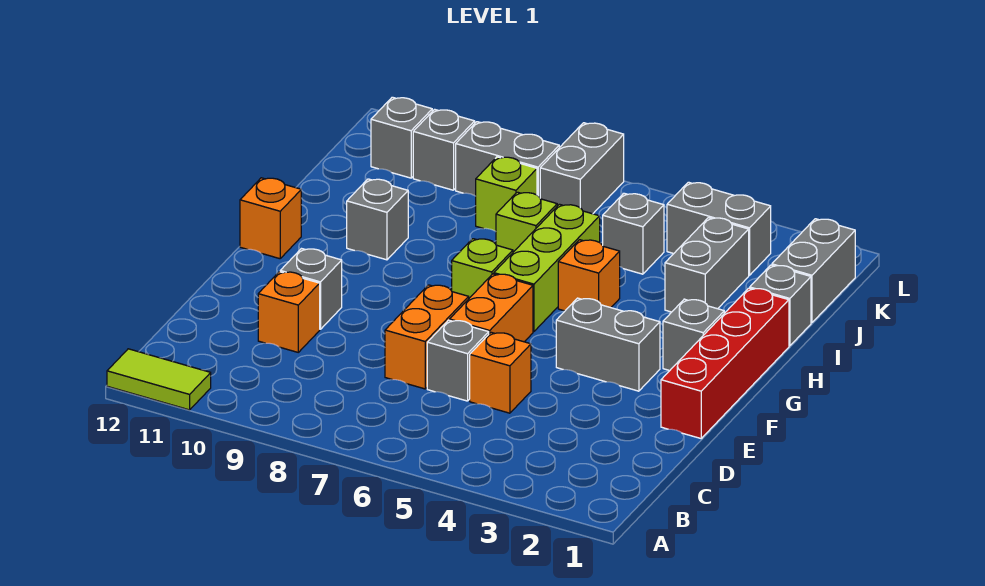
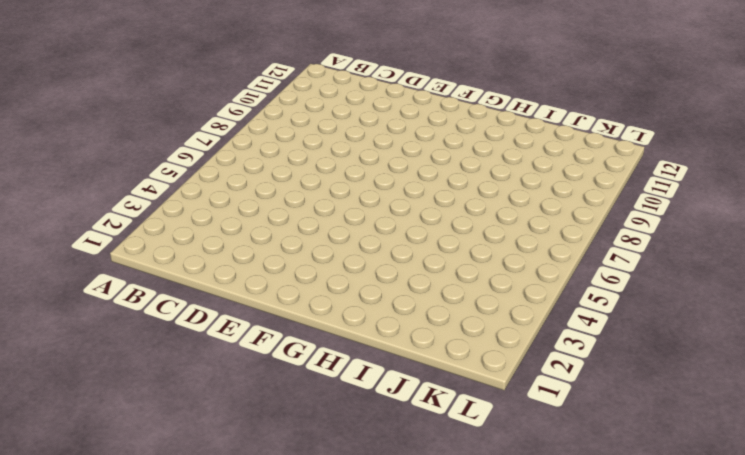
none -> lime tile A11:A12 level 1
none -> orange brick D5 level 1
none -> grey brick D6 level 1

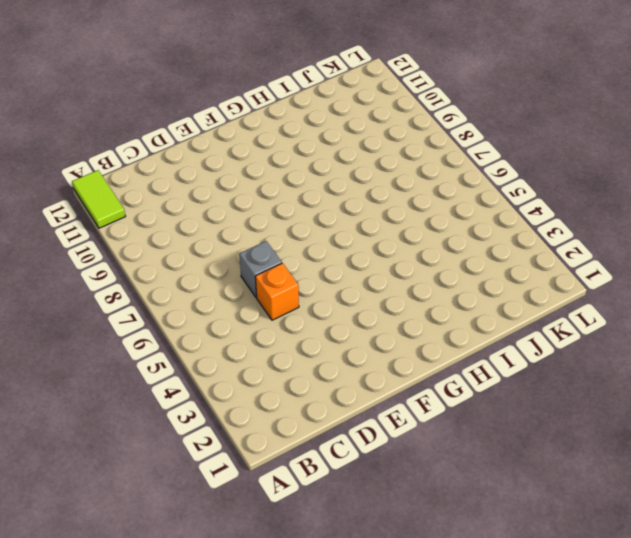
none -> orange brick D7:E7 level 1
none -> orange brick D10 level 1
none -> red brick E1:H1 level 1

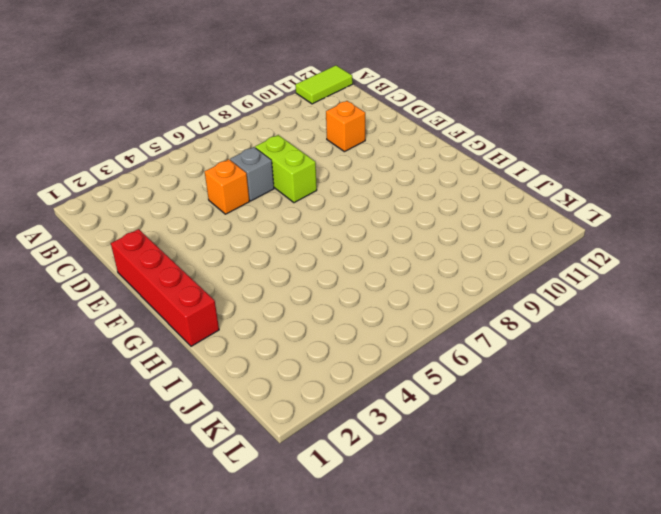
lime brick D7:E7 level 1 -> orange brick D7:E7 level 1
none -> orange brick E6:F6 level 1
none -> grey brick E10 level 1
none -> grey brick F3:F4 level 1

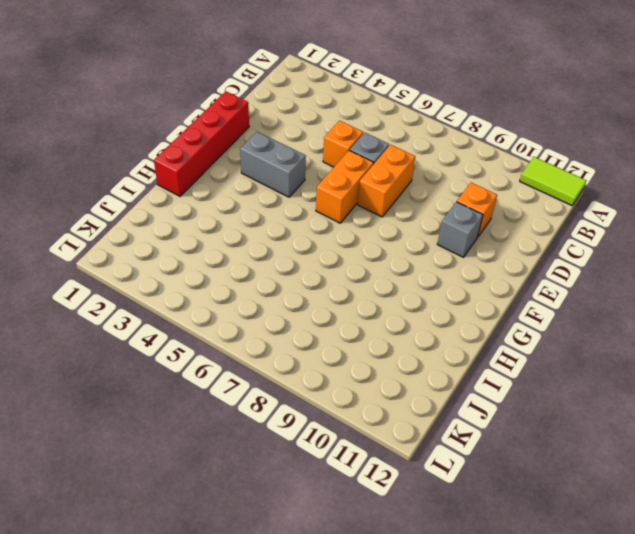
none -> grey brick G2 level 1
none -> lime brick G6:I6 level 1
none -> lime brick G7 level 1

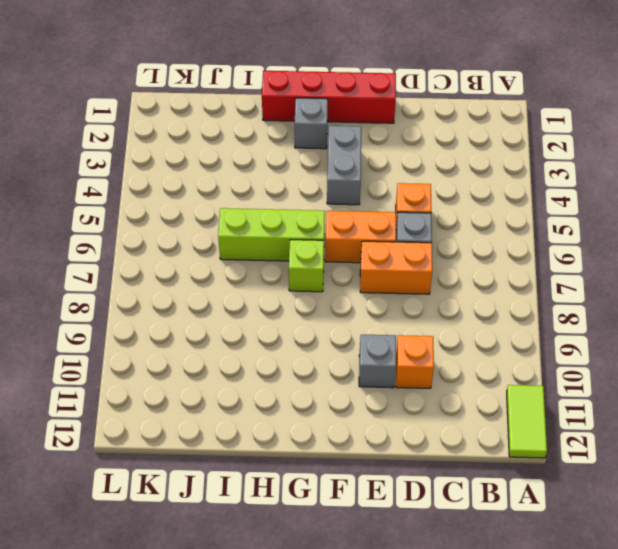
none -> orange brick G12 level 1
none -> orange brick H5 level 1
none -> grey brick H10 level 1

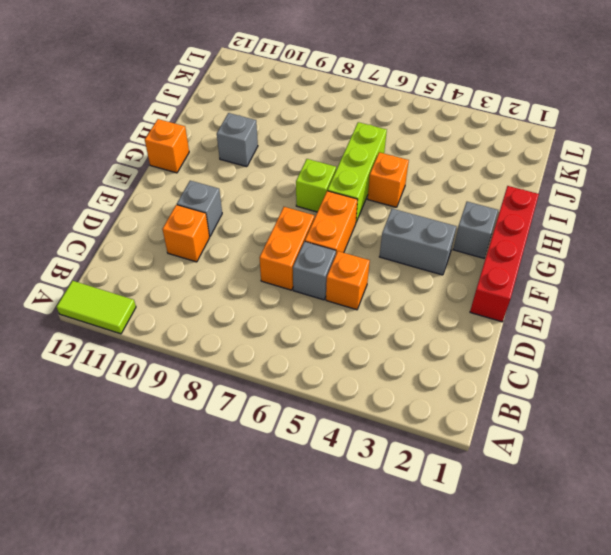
none -> grey brick I1 level 1
none -> grey brick I3:J3 level 1
none -> lime brick I7 level 1

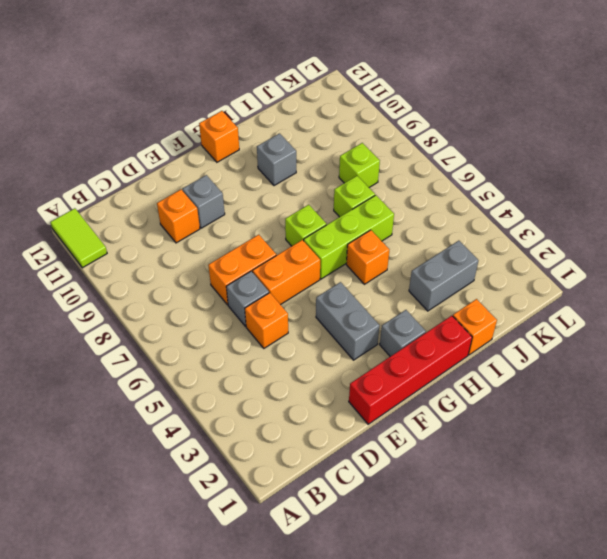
orange brick I1 level 1 -> grey brick I1 level 1
none -> grey brick J1:K1 level 1
none -> grey brick J5 level 1
none -> grey brick K3:K4 level 1

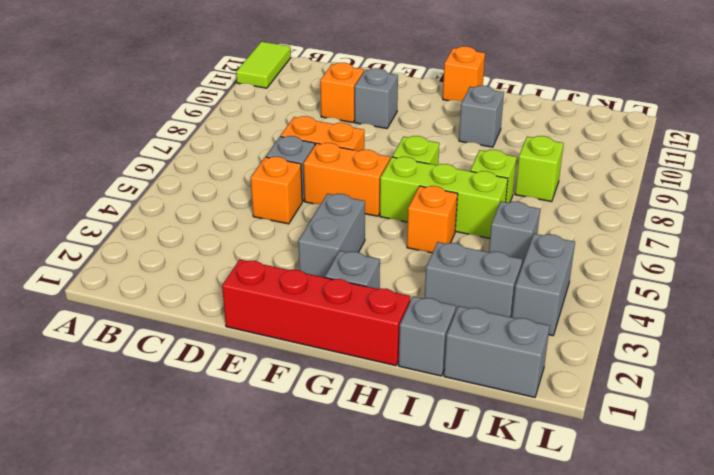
none -> grey brick K7:L7 level 1
none -> grey brick K8:K9 level 1
none -> grey brick K10 level 1

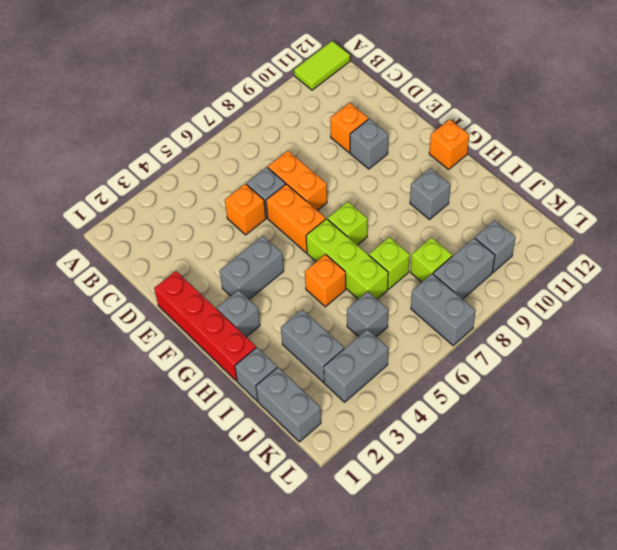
none -> grey brick K11 level 1

